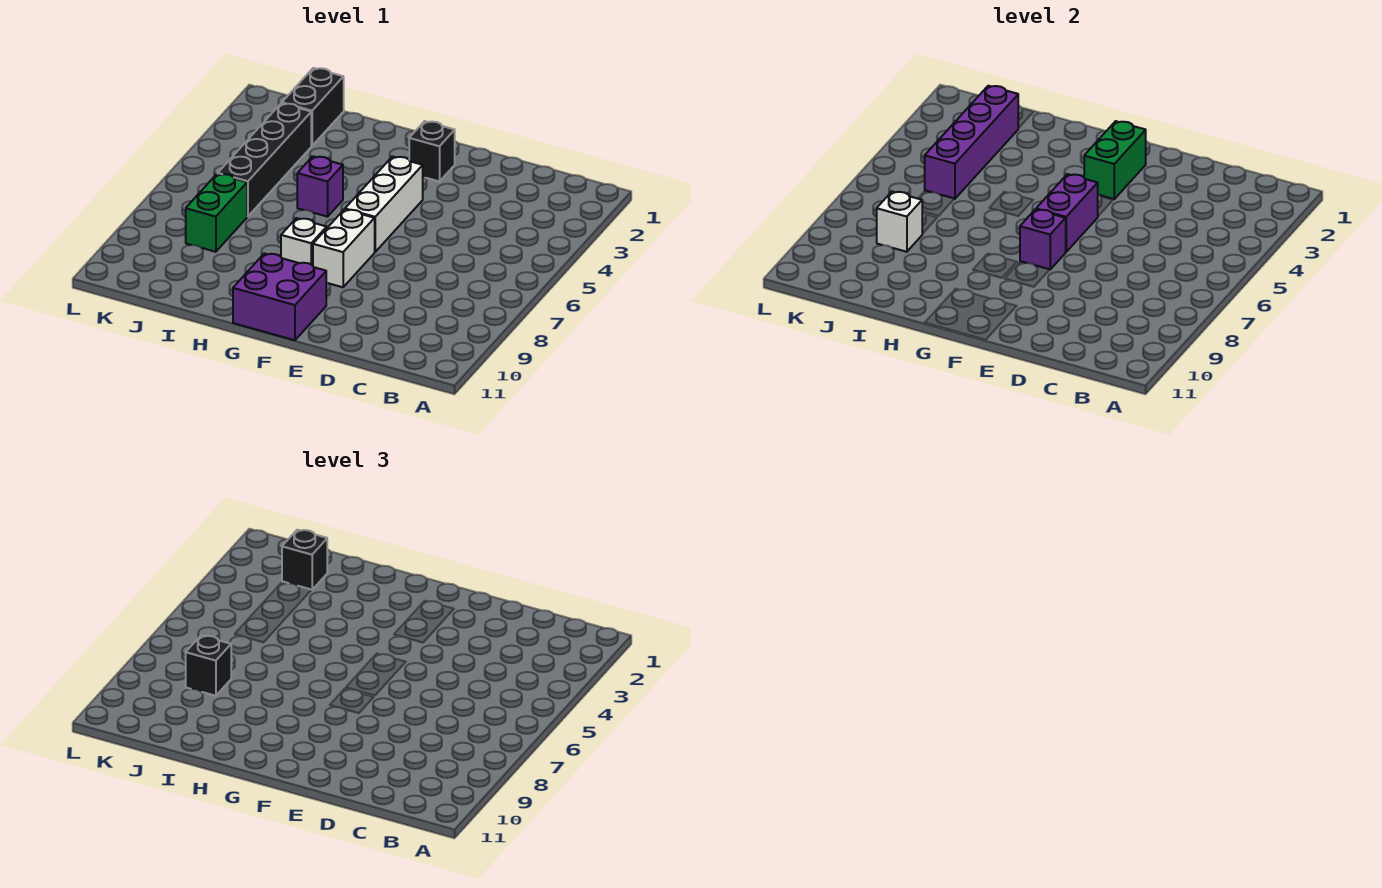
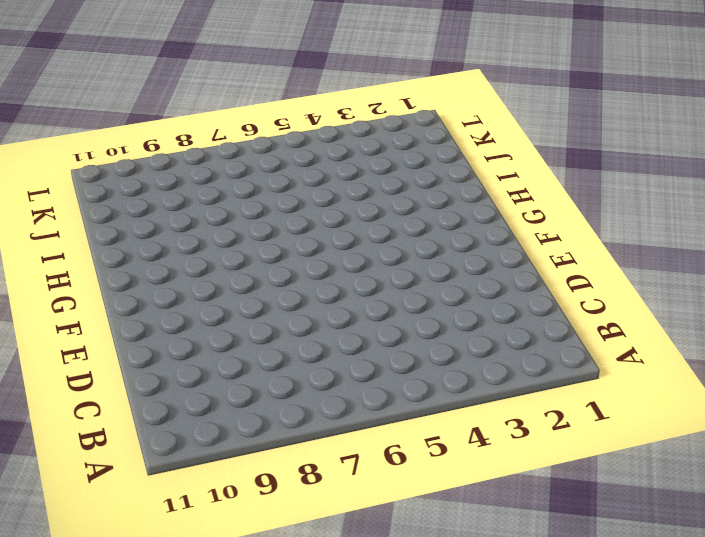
none -> black brick F2 level 1
none -> white brick F4:F6 level 1
none -> white brick F7:F8 level 1

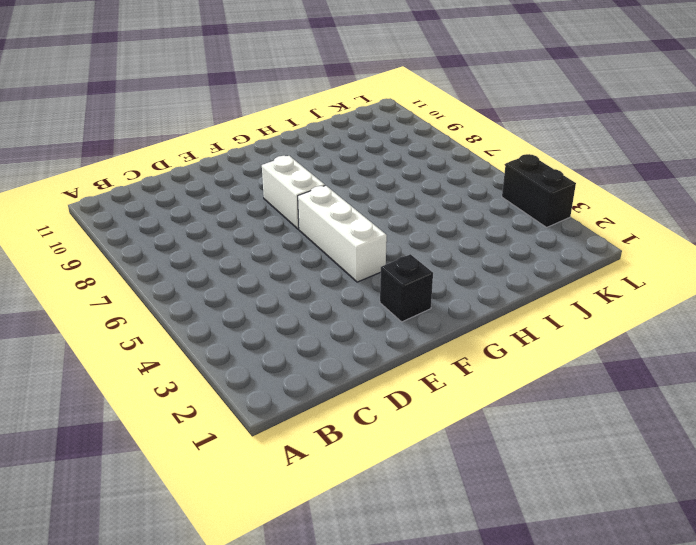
black brick L3:L4 level 1 -> black brick J1:J2 level 1
none -> purple brick F10:G11 level 1
none -> white brick G8 level 1
none -> purple brick H5 level 1

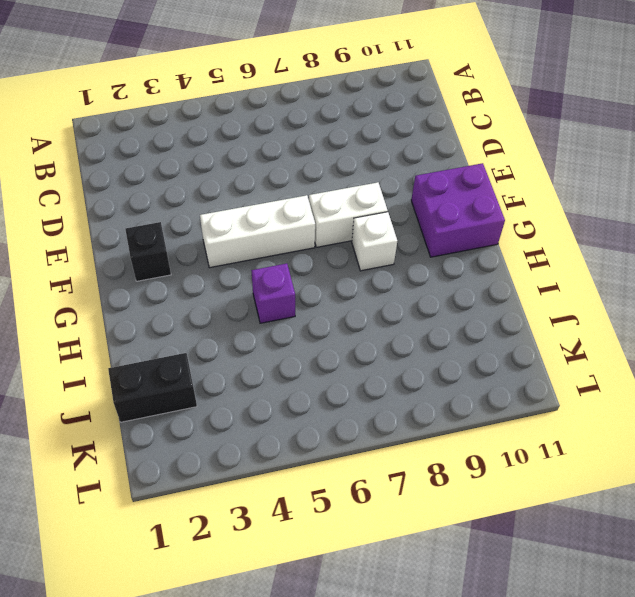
none -> black brick J3:J6 level 1
none -> green brick J7:J8 level 1
none -> green brick F2:F3 level 2

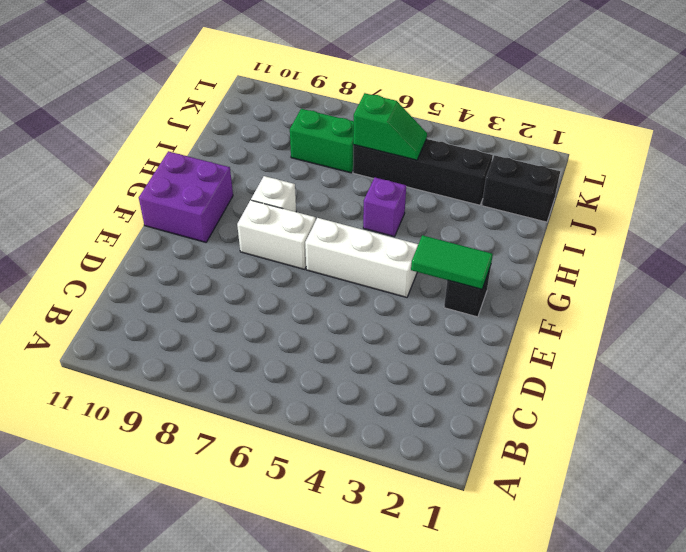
green tile F2:F3 level 2 -> green brick F2:F3 level 2
green slope J5:J6 level 2 top 6 -> purple brick J2:J5 level 2
none -> purple brick F5:F6 level 2
none -> purple brick F7 level 2
none -> white brick J8 level 2

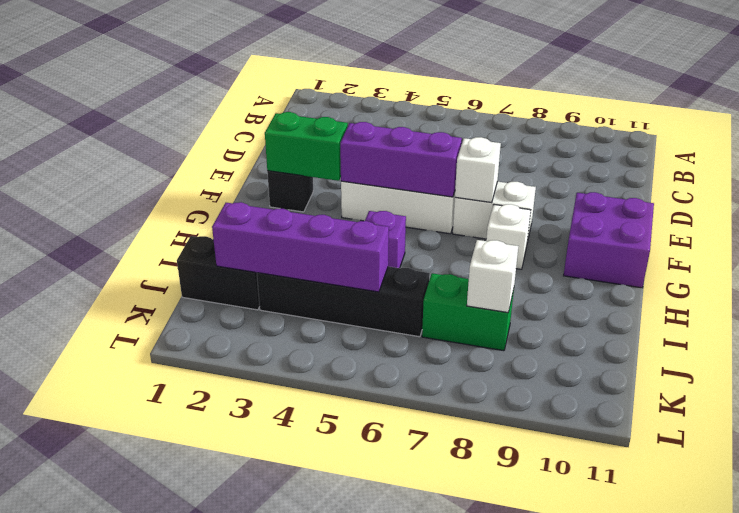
purple brick F4:F6 level 2 -> purple brick F5:F6 level 2
white brick F7 level 2 -> purple brick F7 level 2
none -> black brick J2 level 3
none -> black brick J8 level 3

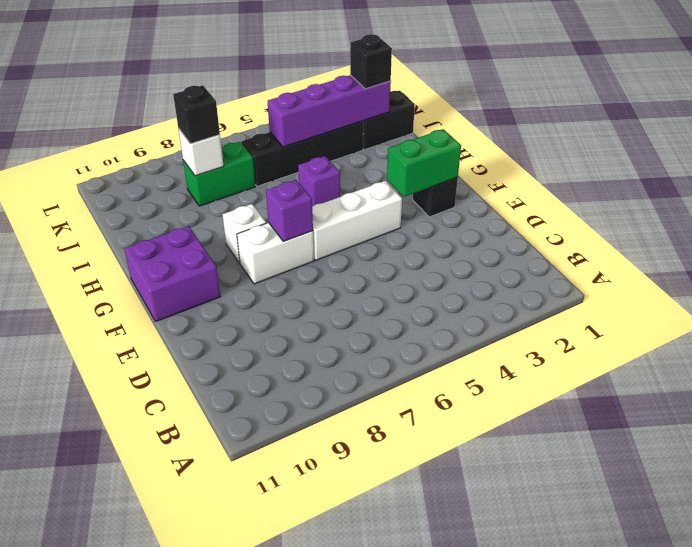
none -> purple brick F5:F6 level 2

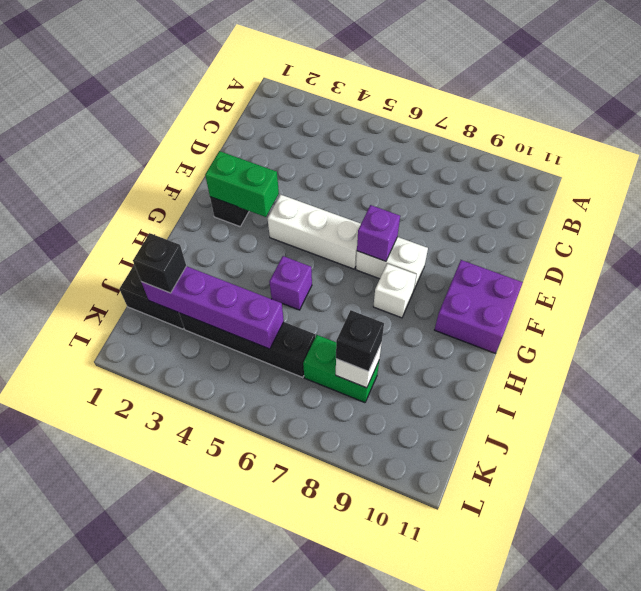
none -> purple brick F5:F6 level 2

